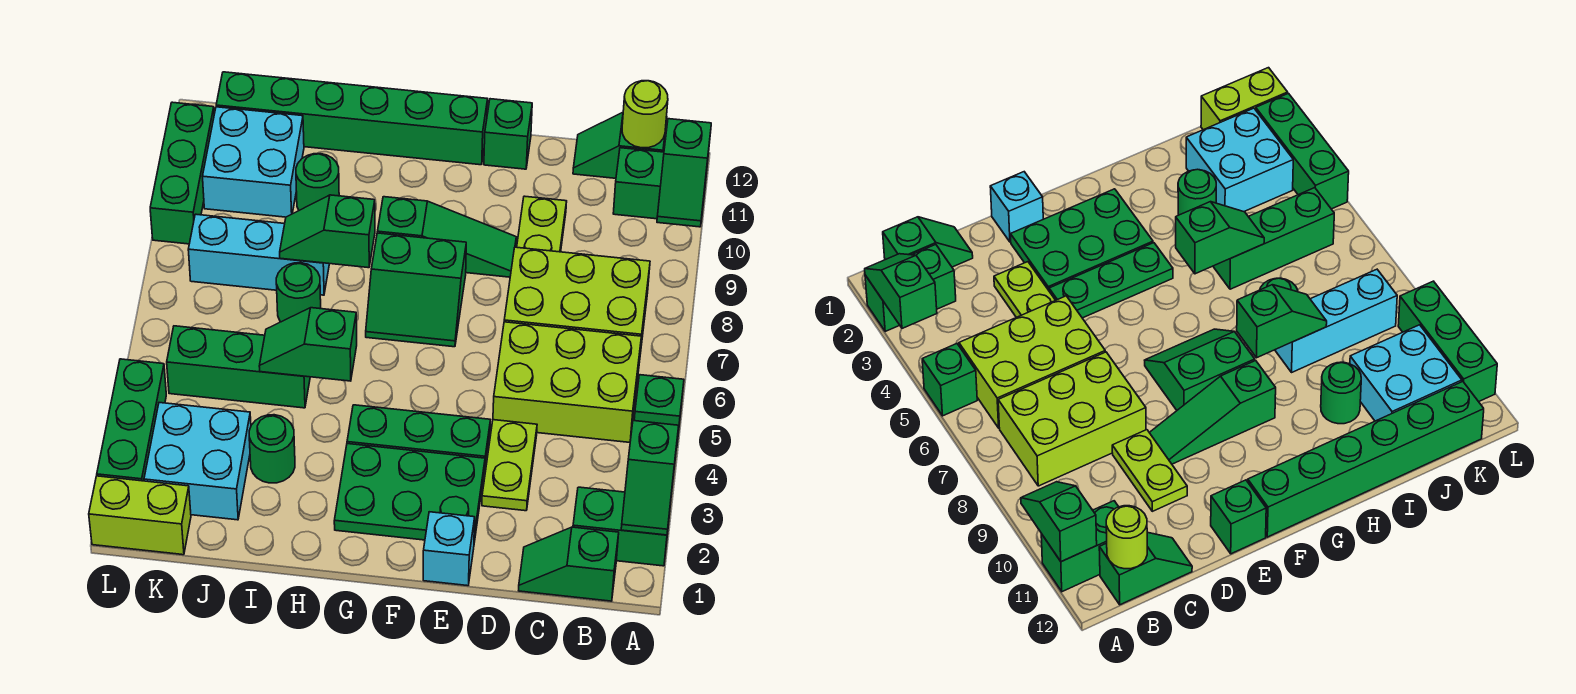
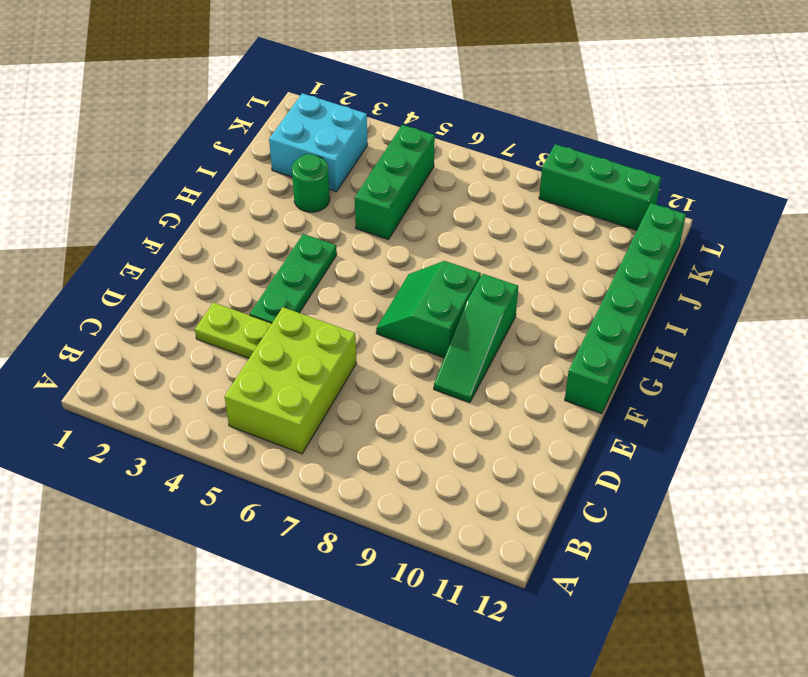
none -> green brick A2:B2 level 1
none -> green brick A5 level 1
none -> green brick A11:B11 level 1
none -> green slope B1:C1 level 1 top B

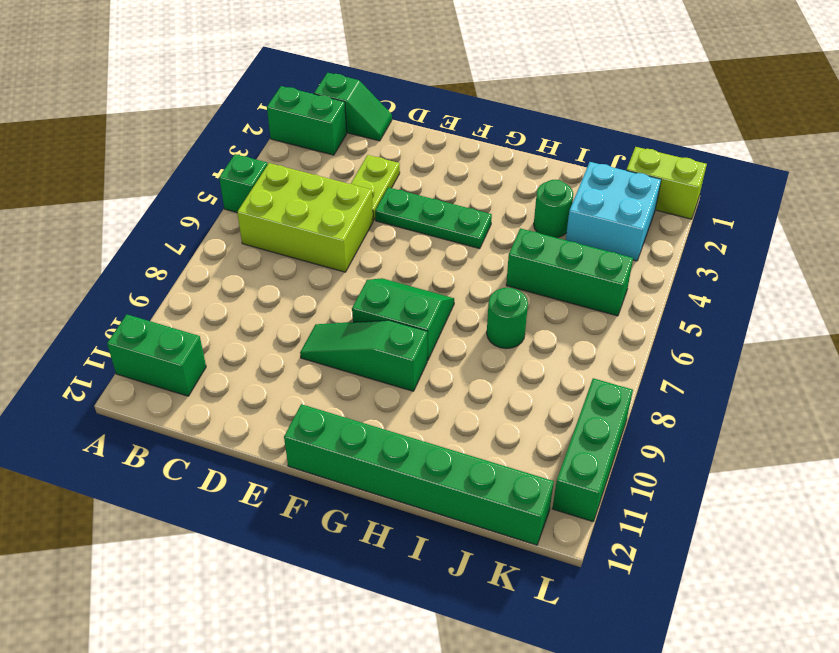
none -> lime brick B7:D8 level 1
none -> green slope B12:C12 level 1 top B
none -> lime plate D9:D10 level 1
none -> cyan brick E1 level 1

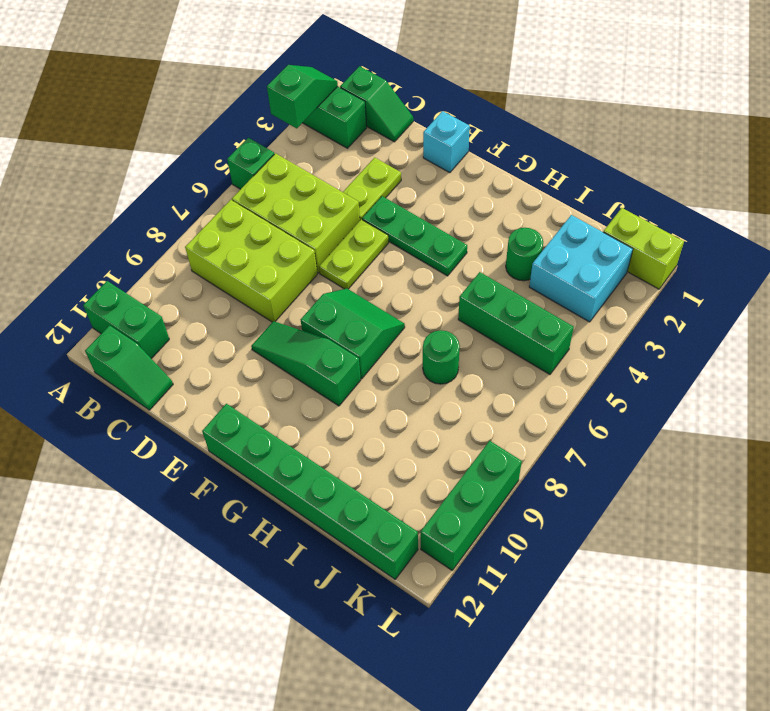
lime plate E5:E6 level 1 -> lime plate D9:D10 level 1
none -> green plate E2:G3 level 1
none -> green brick E12 level 1
none -> cyan brick I8:K8 level 1
none -> green round brick I10 level 1

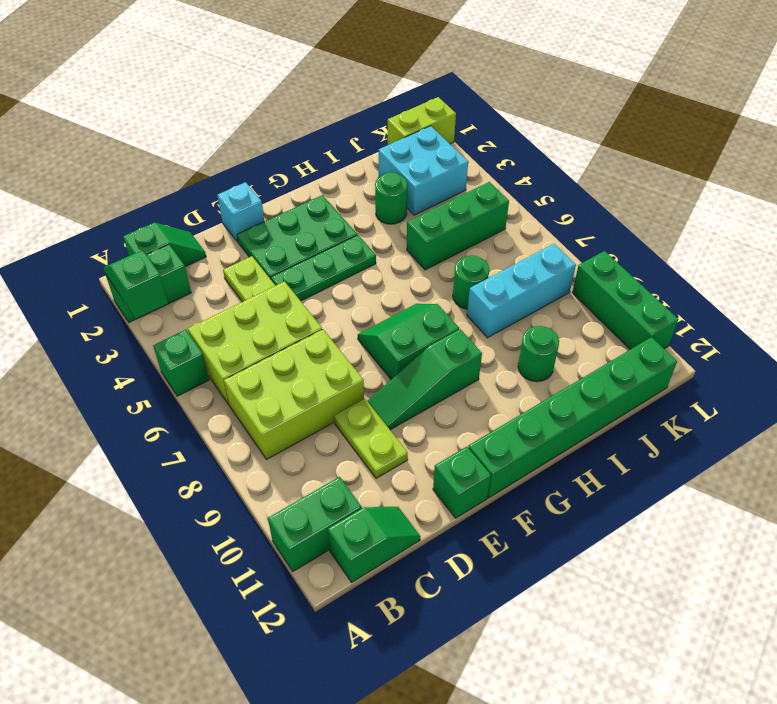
none -> cyan brick J10:K11 level 1
none -> green brick L2:L4 level 1
none -> green slope A10:A11 level 2 top 11
none -> lime round brick B12 level 2

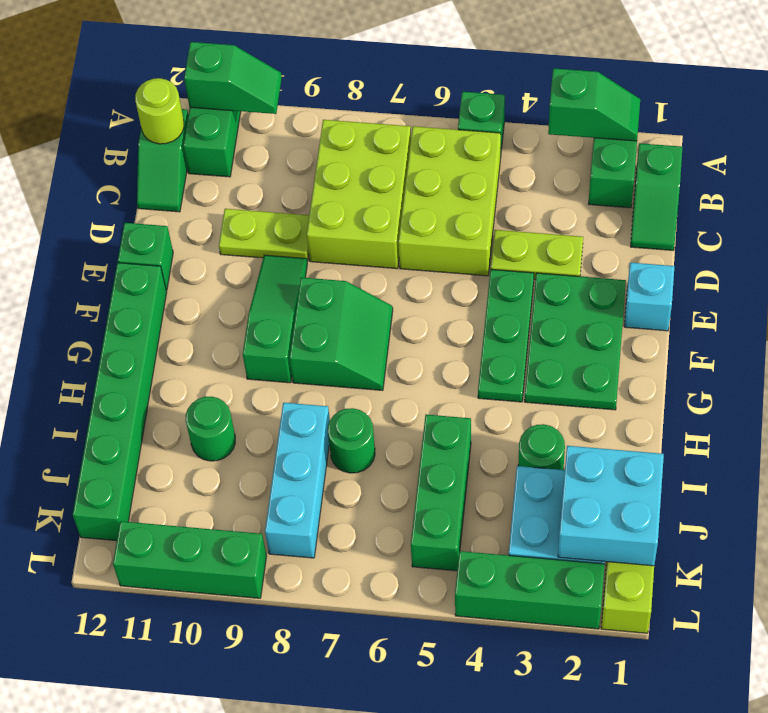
cyan brick J1:K2 level 2 -> cyan brick J10:K11 level 1
none -> green slope H5:I5 level 2 top H
none -> green slope H8:I8 level 2 top H

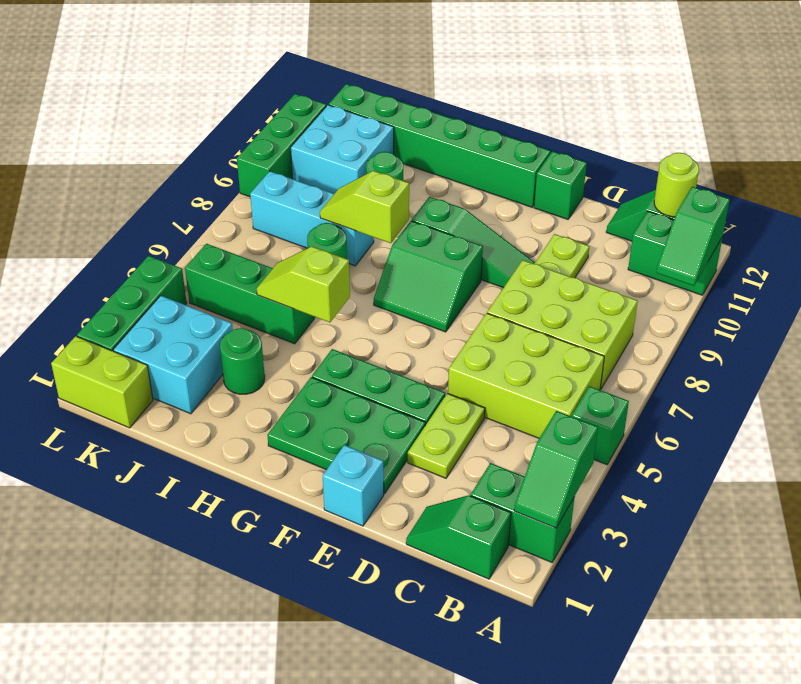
lime slope H5:I5 level 2 top H -> green slope H5:I5 level 2 top H
lime slope H8:I8 level 2 top H -> green slope H8:I8 level 2 top H

